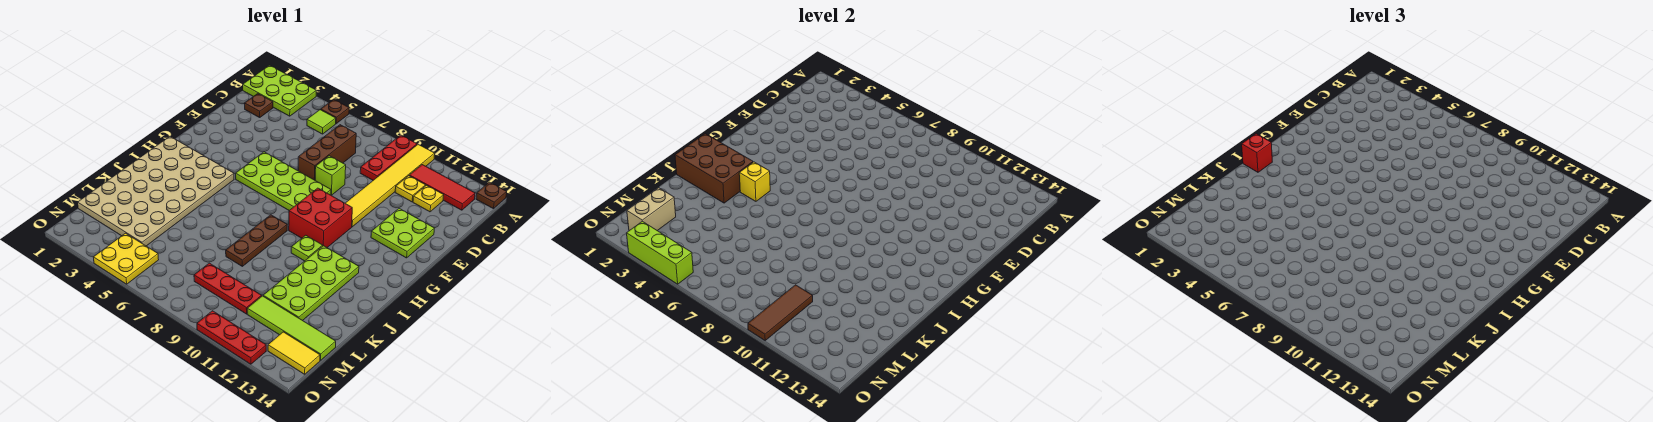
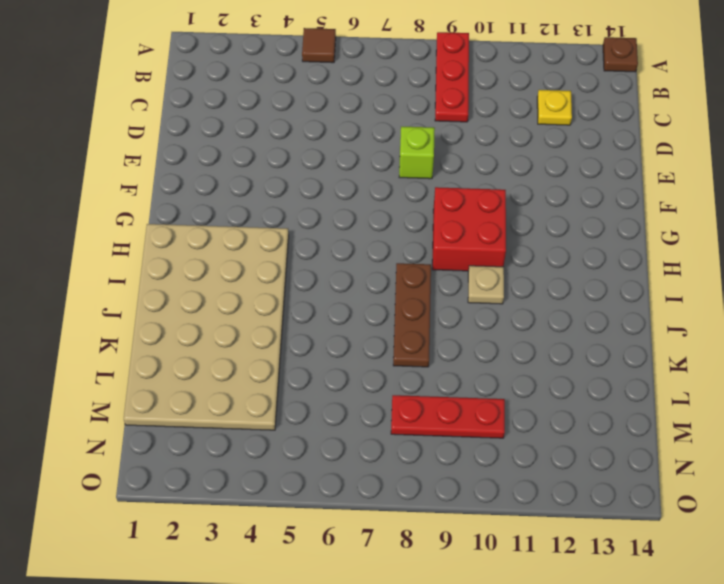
brown tile A5 level 1 -> brown plate A5 level 1
tan plate I10 level 1 -> lime plate I10 level 1
none -> lime plate A1:B3 level 1
none -> yellow tile A10:F10 level 1
none -> lime tile B5 level 1
none -> red tile B11:B13 level 1

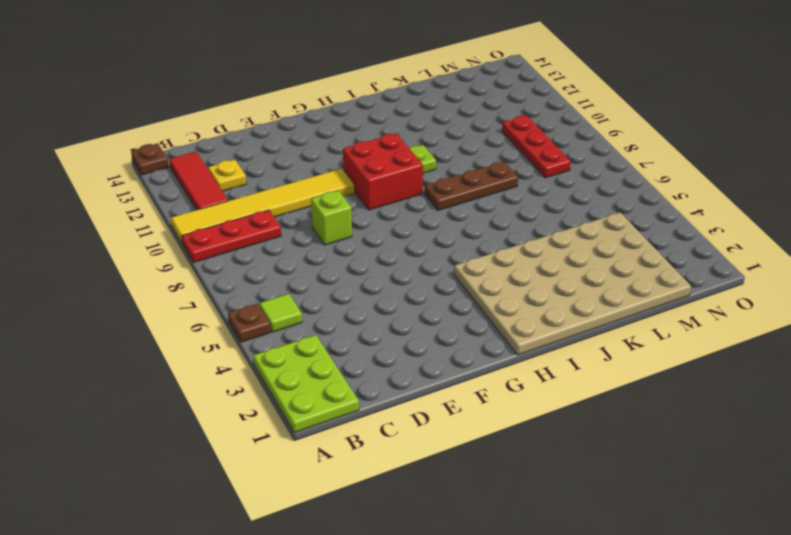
none -> brown plate C2 level 1
none -> brown brick C7:E7 level 1
none -> yellow plate C11 level 1
none -> lime plate E12:F13 level 1

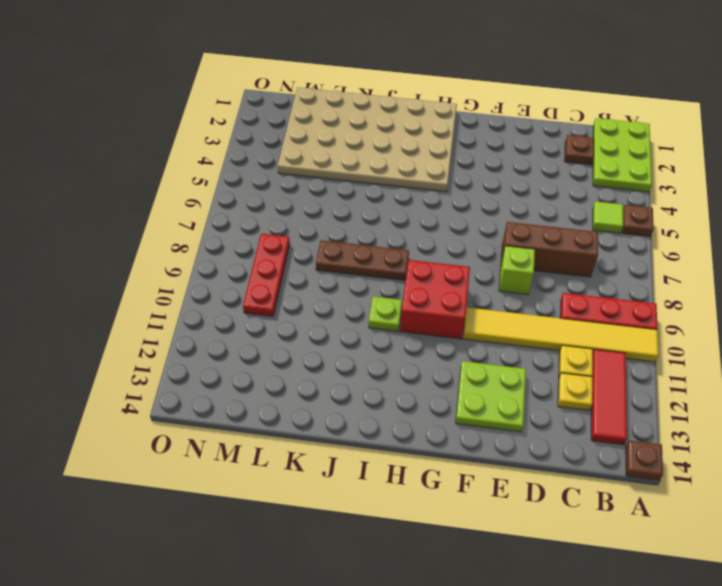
none -> lime plate F5:G8 level 1
none -> lime plate I11:L12 level 1
none -> lime tile M11:M14 level 1
none -> yellow plate N4:O5 level 1

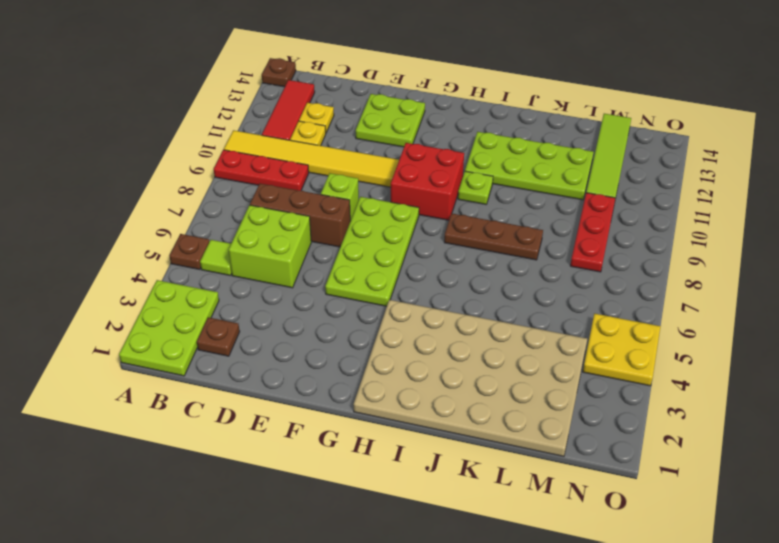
lime brick C5:D6 level 1 -> none
none -> yellow tile N13:N14 level 1
none -> red plate O10:O12 level 1
none -> brown brick I1:J3 level 2
none -> yellow brick I4 level 2

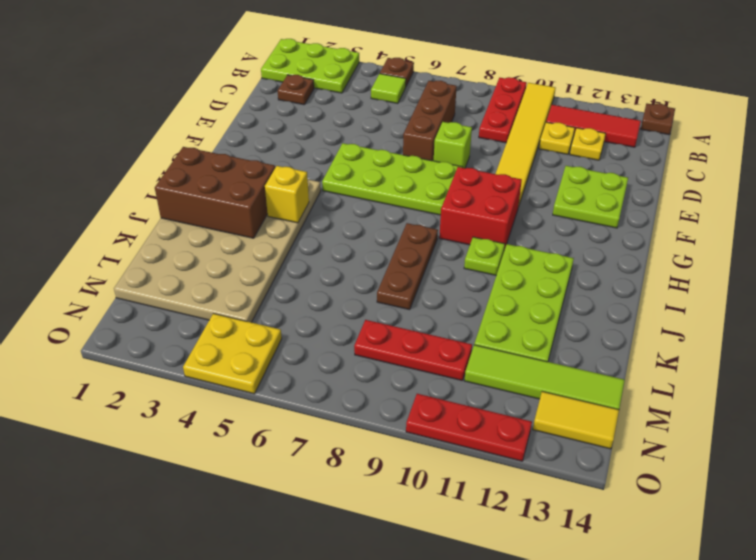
none -> tan brick M2:N2 level 2
none -> brown tile M10:O10 level 2
none -> lime brick O3:O5 level 2
none -> red brick I1 level 3

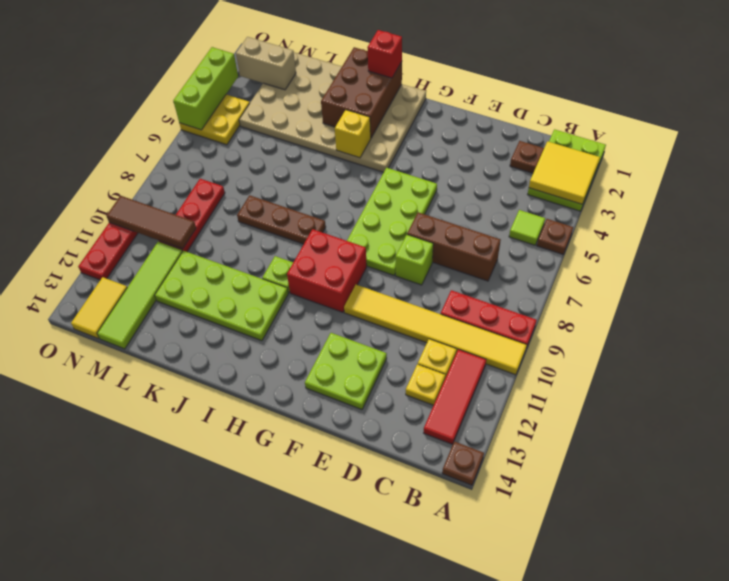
yellow tile A2:B3 level 2 -> none

